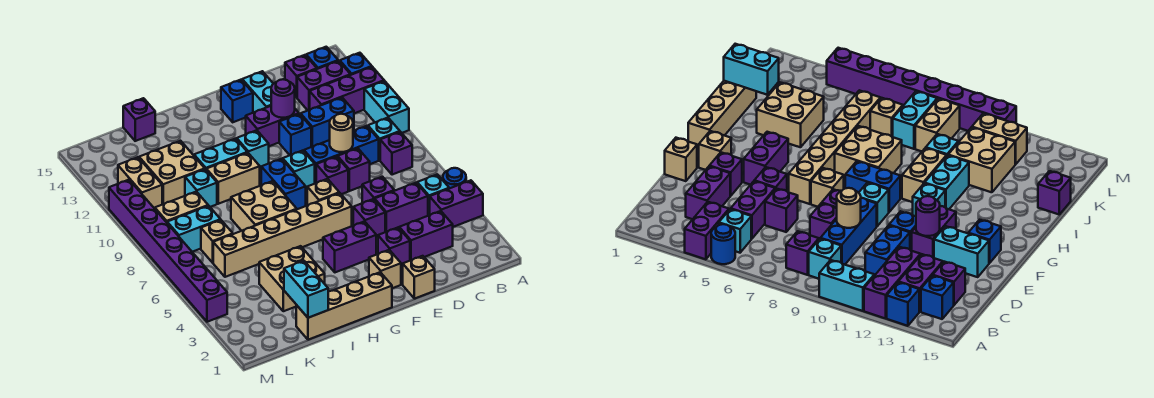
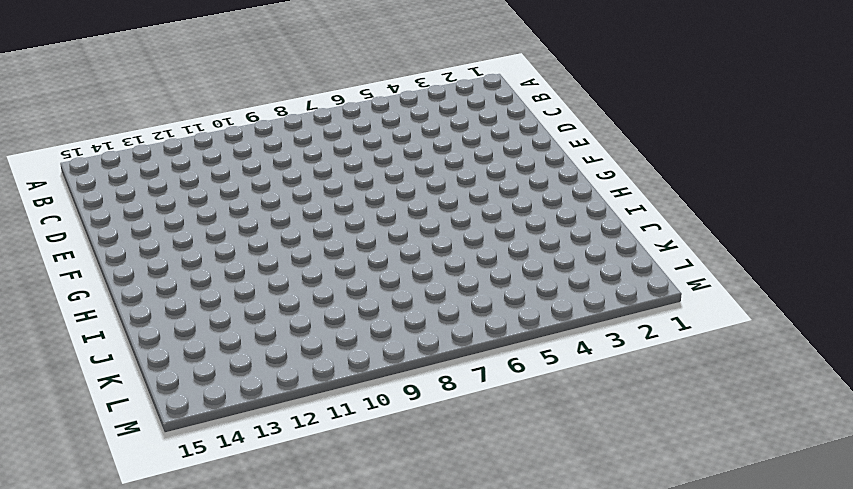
none -> purple brick A4:B4 level 1
none -> blue round brick A5 level 1
none -> cyan brick A10:A11 level 1
none -> purple brick A12:C12 level 1

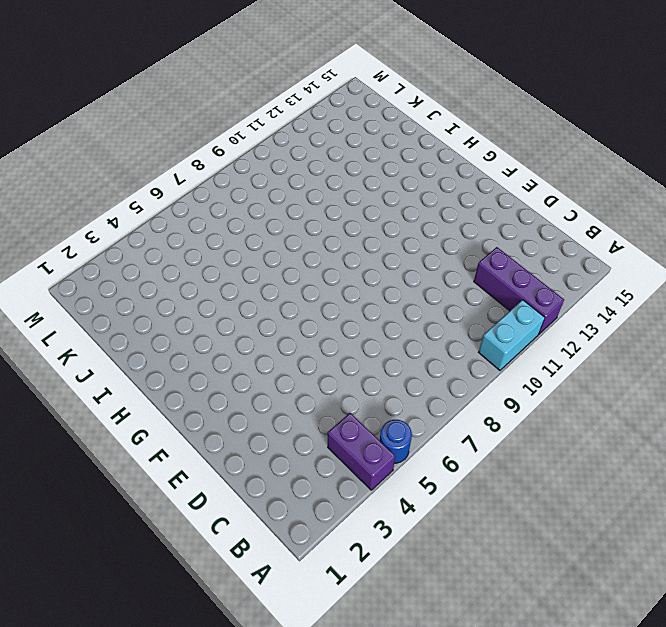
none -> blue brick A13 level 1
none -> cyan brick B5 level 1
none -> purple brick B8 level 1
none -> cyan brick B9 level 1

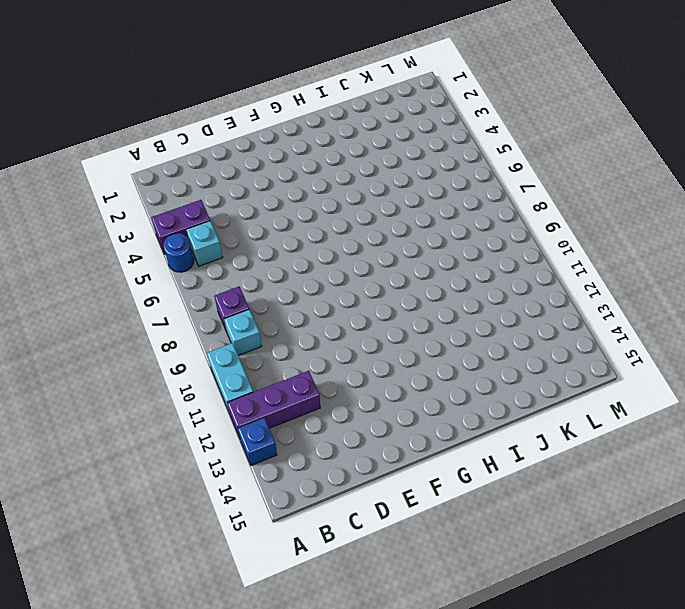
none -> purple brick B13:C13 level 1
none -> blue brick B14 level 1
none -> purple brick C3:D3 level 1
none -> purple brick C5:D5 level 1

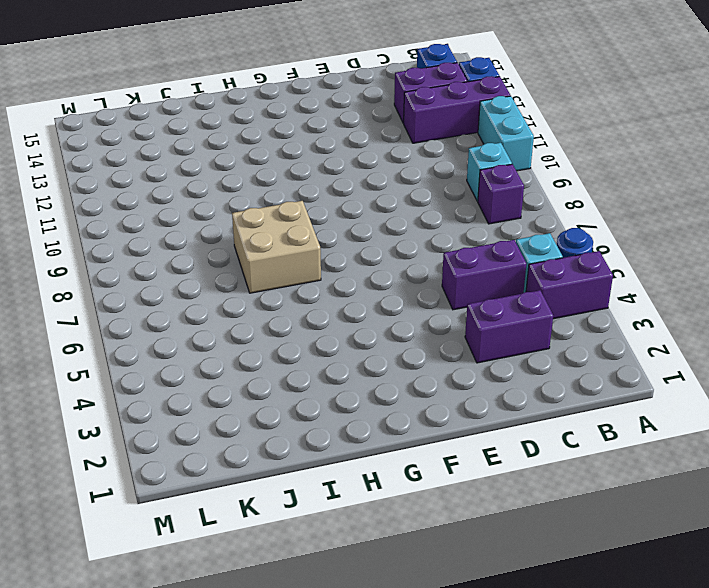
none -> blue brick C9:E9 level 1
none -> blue brick C11:D11 level 1
none -> purple brick C14 level 1
none -> purple brick D6 level 1

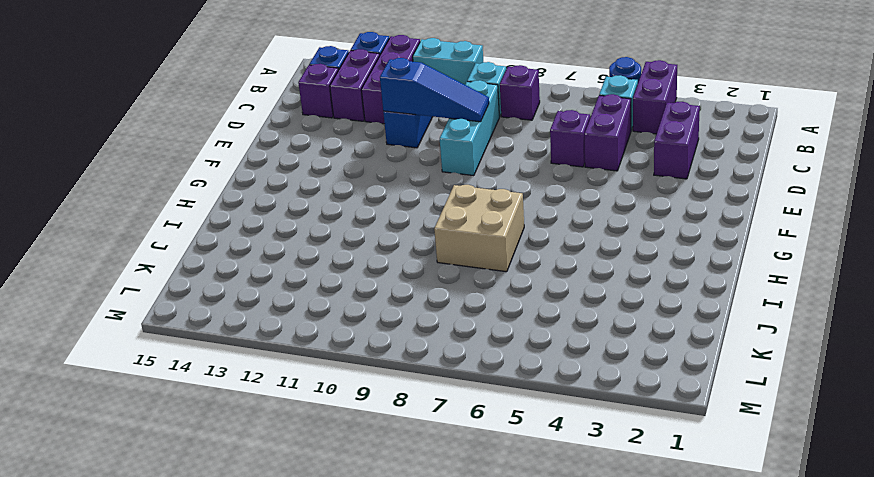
cyan brick C9:E9 level 1 -> blue brick C9:E9 level 1
blue slope D9:D11 level 2 top 11 -> tan round brick D9 level 2
none -> purple brick D8 level 1
none -> tan brick E1 level 1
none -> purple brick E3 level 1
none -> purple brick E5 level 1

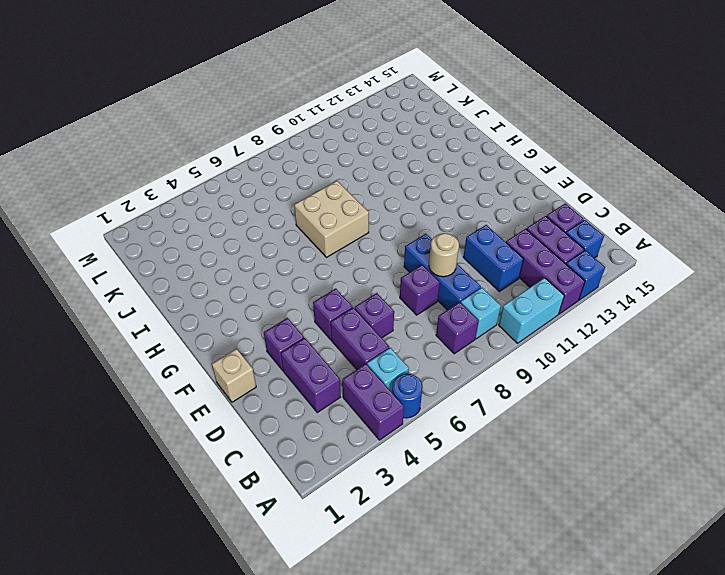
none -> purple brick E8 level 1
none -> blue brick E11 level 1
none -> purple brick E12:F12 level 1
none -> cyan brick E13:E14 level 1

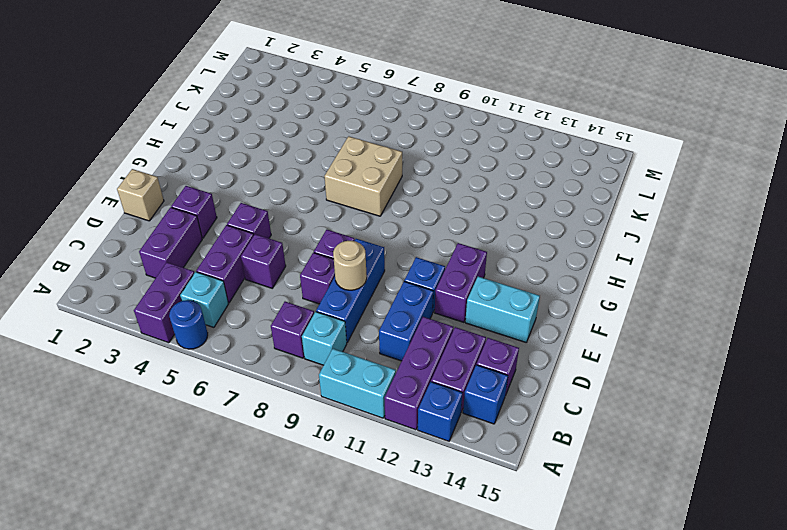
none -> tan brick F2 level 1
none -> purple brick F4:G4 level 1
none -> tan brick F6:K6 level 1
none -> tan brick F7 level 1

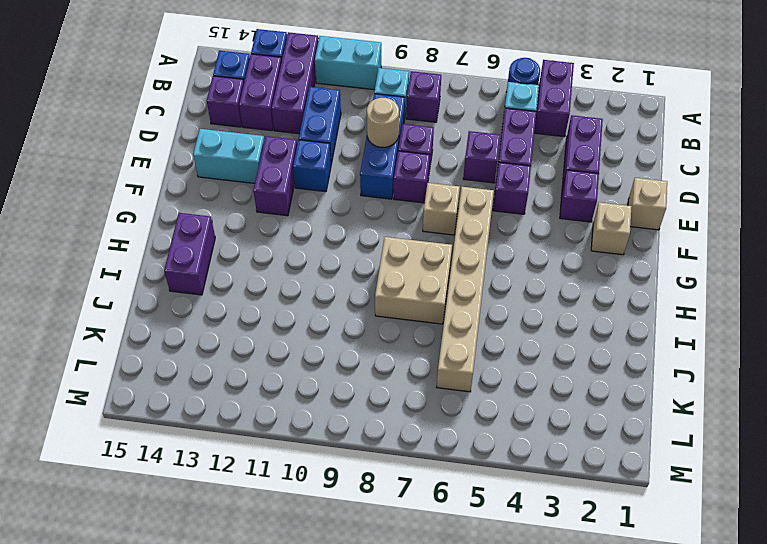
purple brick H14:I14 level 1 -> purple brick F4:G4 level 1
none -> cyan brick F9 level 1
none -> blue brick F14 level 1
none -> tan brick G1:J1 level 1
none -> blue brick G8:G9 level 1

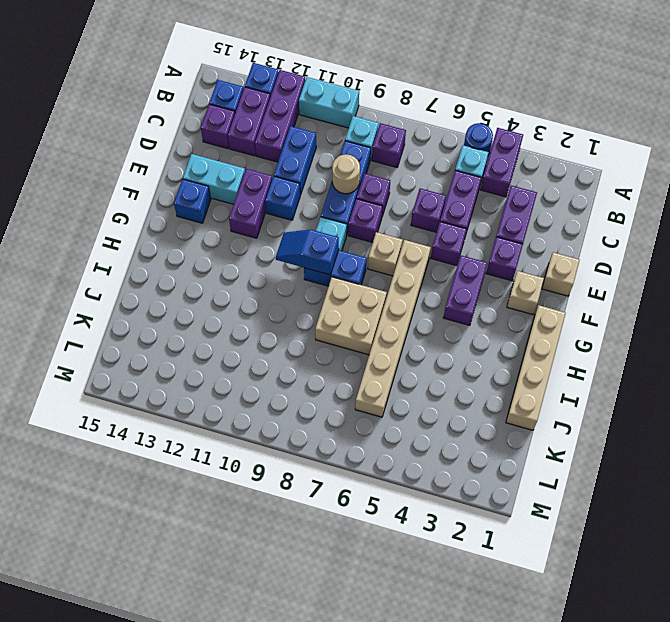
blue slope G9:G10 level 2 top 9 -> none
none -> cyan brick G11 level 1
none -> tan brick H10:I10 level 1
none -> cyan brick H11:I11 level 1
none -> tan brick I3:J4 level 1

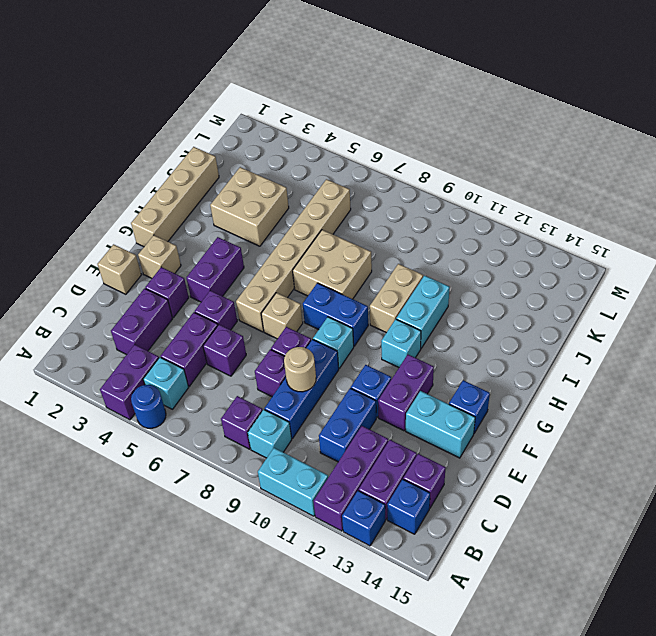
none -> cyan brick J10 level 1
none -> tan brick J11:K12 level 1
none -> purple brick J15 level 1
none -> tan brick K7 level 1

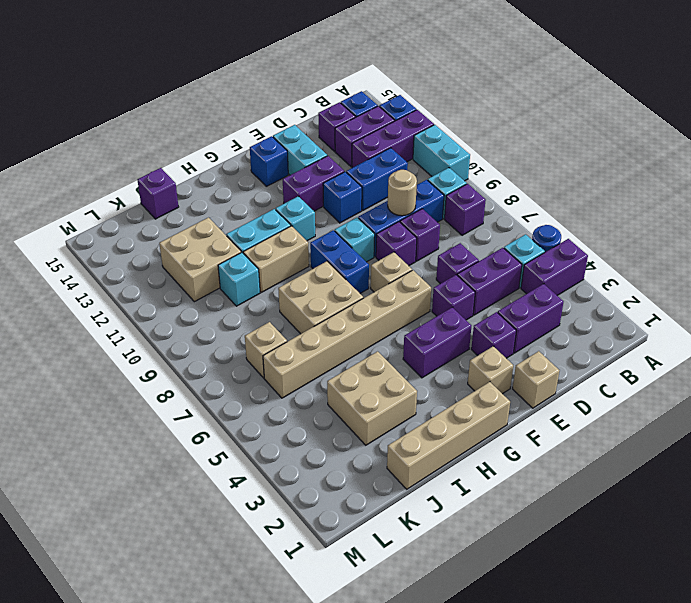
none -> cyan brick K8:L8 level 1
none -> tan brick K9:L9 level 1
none -> tan brick L11:L12 level 1
none -> purple brick M4:M11 level 1

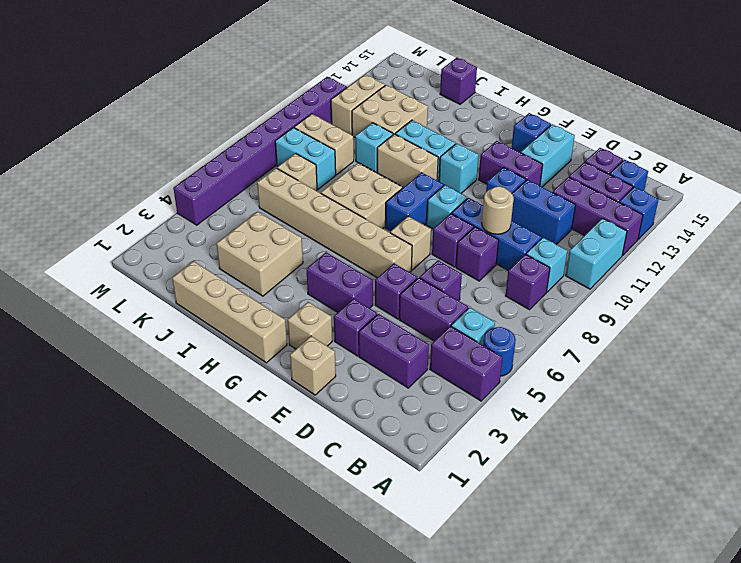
none -> purple round brick E12 level 2
none -> cyan brick J1:J2 level 2

